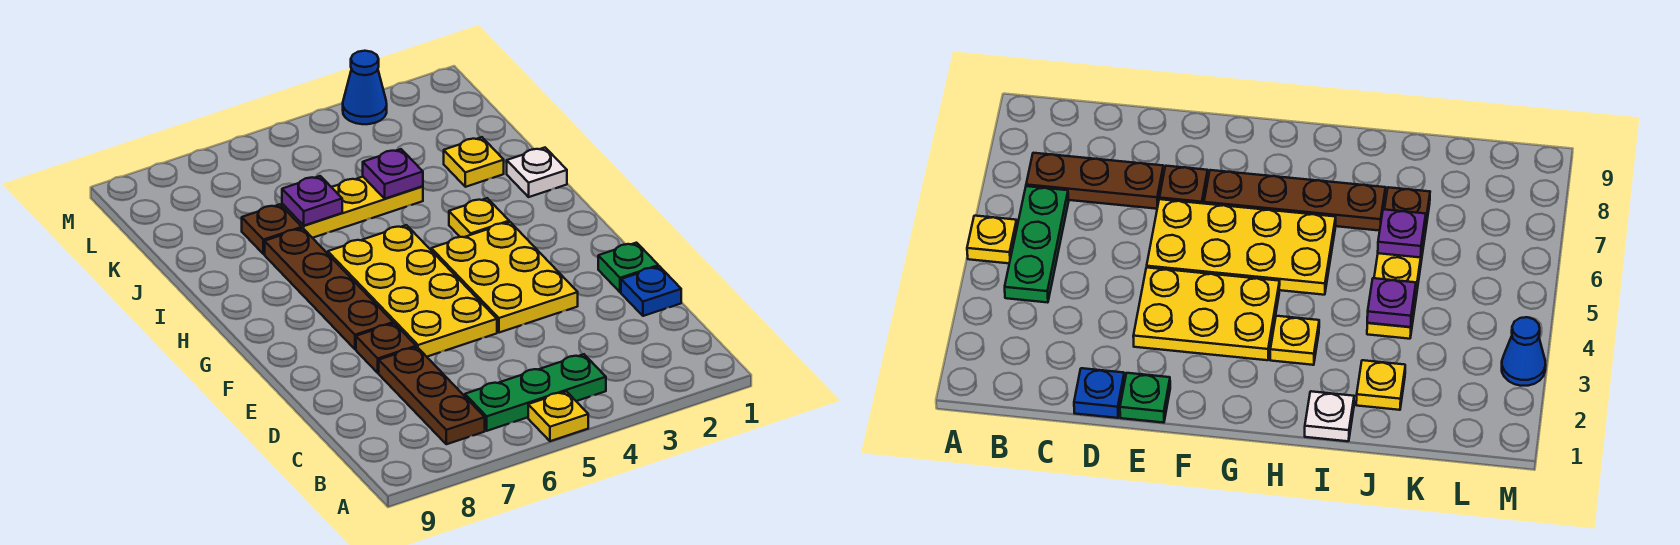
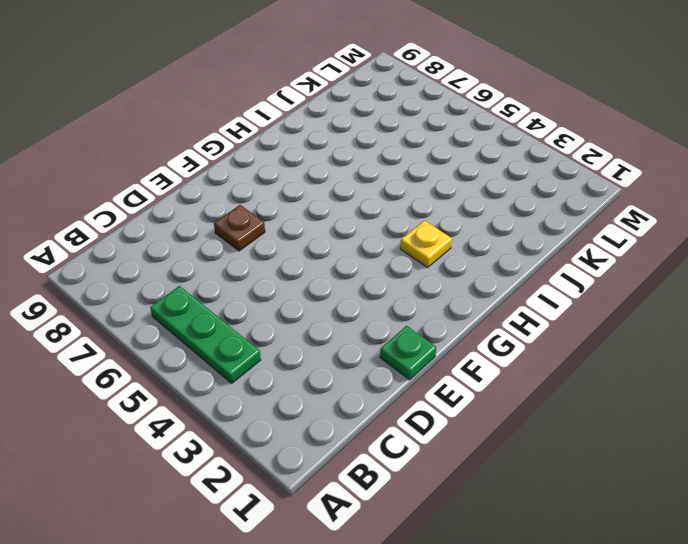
none -> yellow plate A5 level 1
none -> brown plate B7:D7 level 1
none -> blue plate D1 level 1

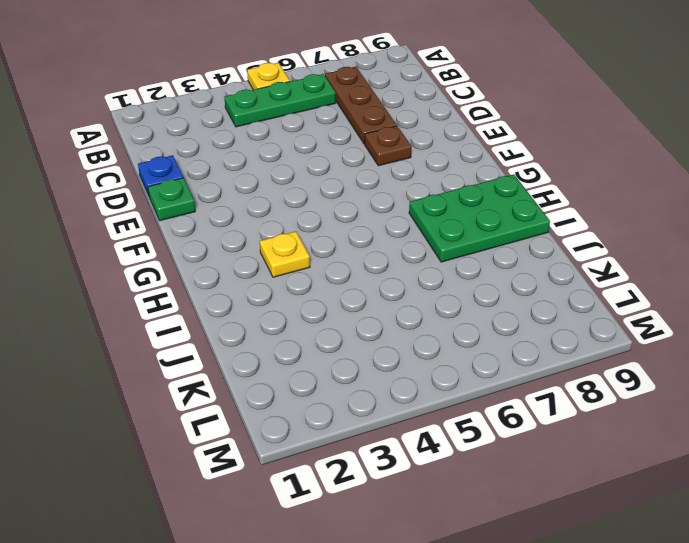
green plate H7:I9 level 1 -> brown plate F7:I7 level 1
none -> yellow plate E3:G4 level 1
none -> yellow plate E5:H6 level 1
none -> white plate I1 level 1

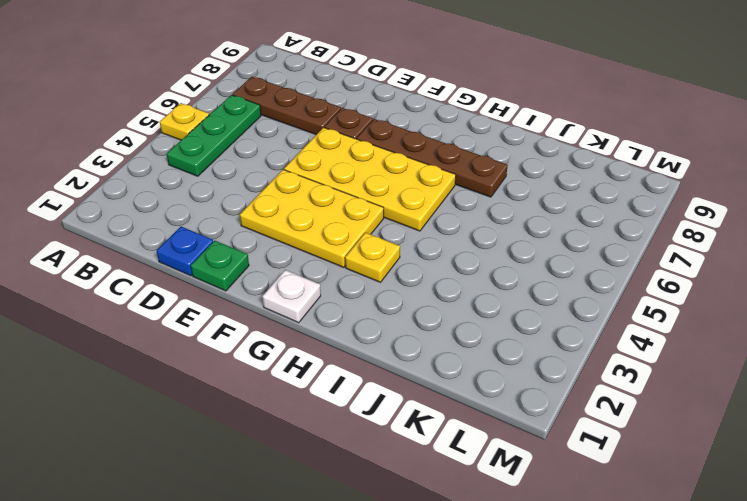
white plate G1 level 1 -> white plate I1 level 1
none -> yellow plate J2 level 1
none -> yellow plate J4:J6 level 1
none -> brown plate J7 level 1

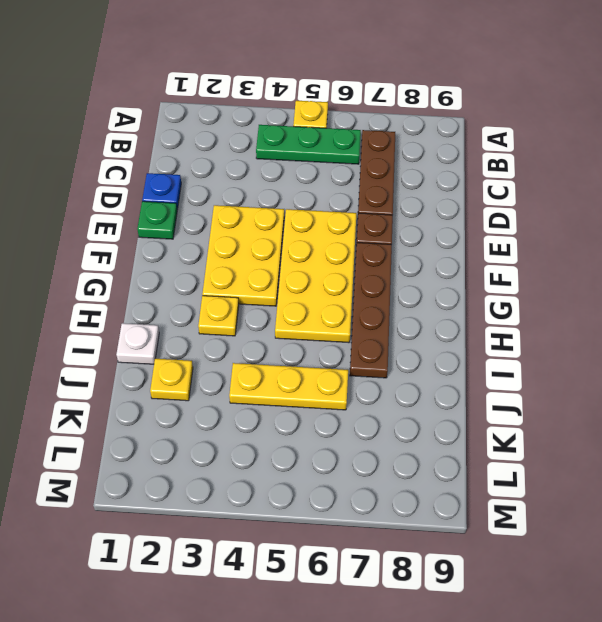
none -> brown plate J7 level 1
none -> blue cone M3 level 1
none -> purple plate J4 level 2

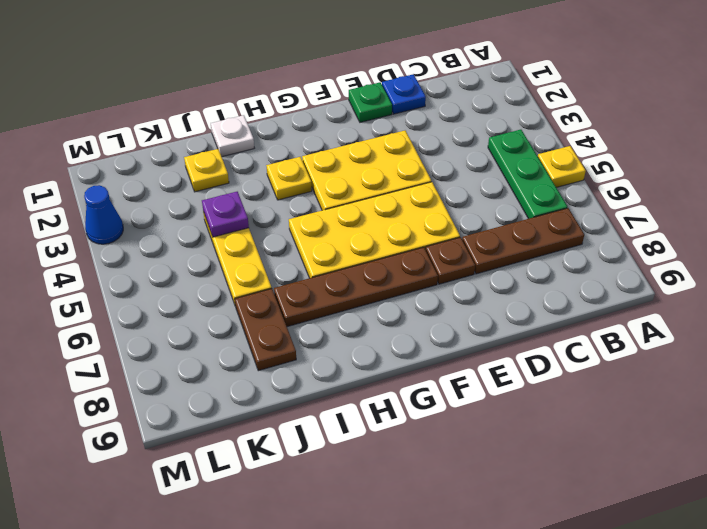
brown plate J7:J8 level 1 -> brown plate J7 level 1
none -> purple plate J6 level 2

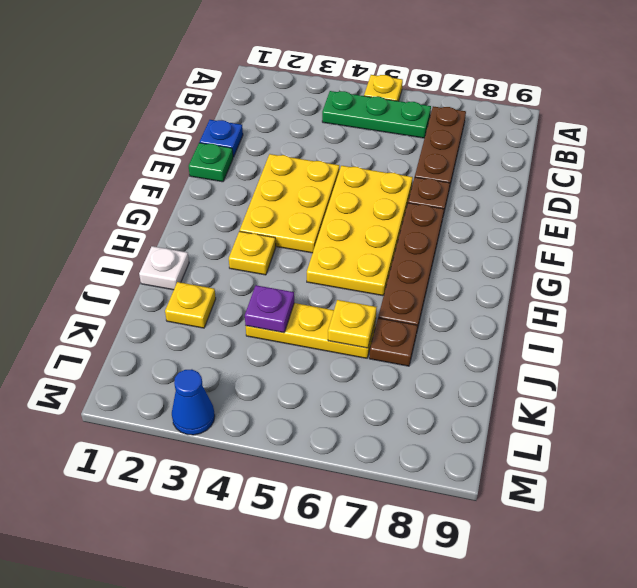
yellow plate J6 level 2 -> purple plate J6 level 2

